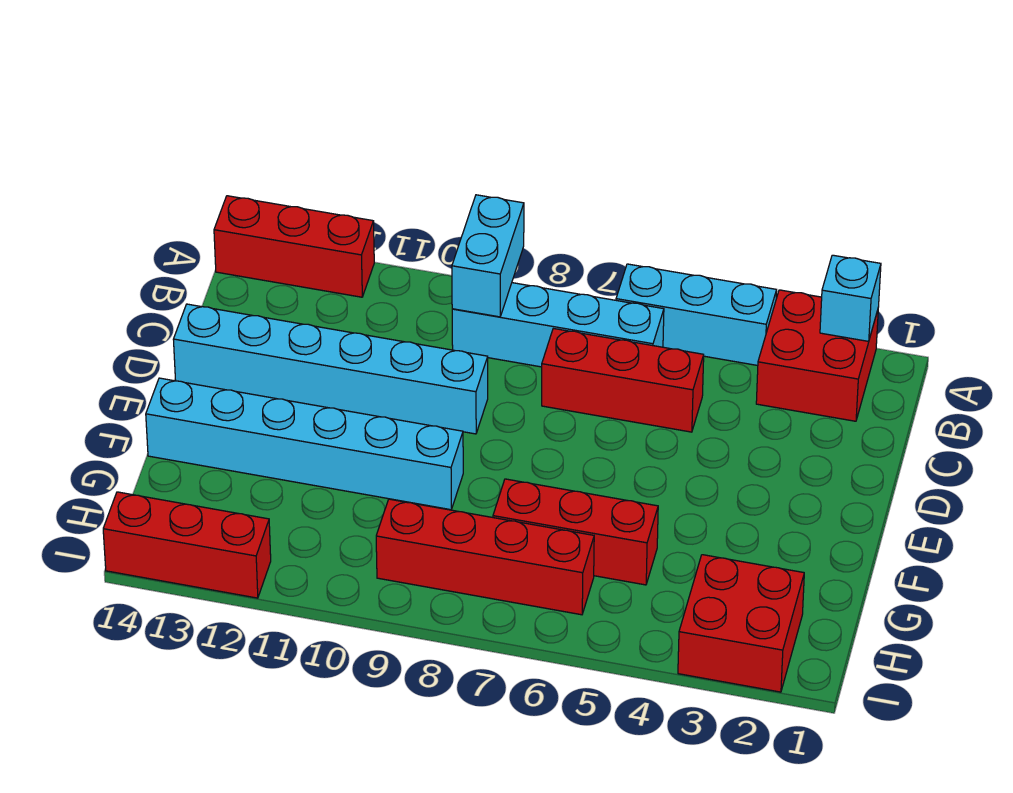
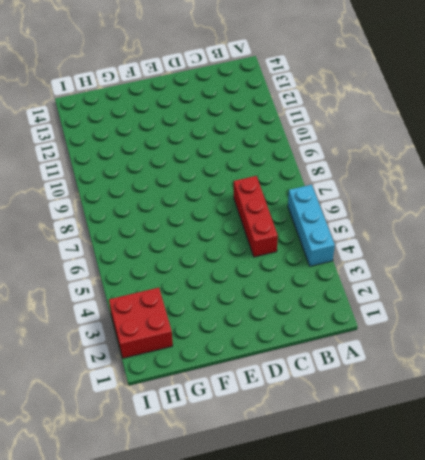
none -> red brick A2:B3 level 1
none -> red brick A12:A14 level 1
none -> cyan brick B6:B9 level 1

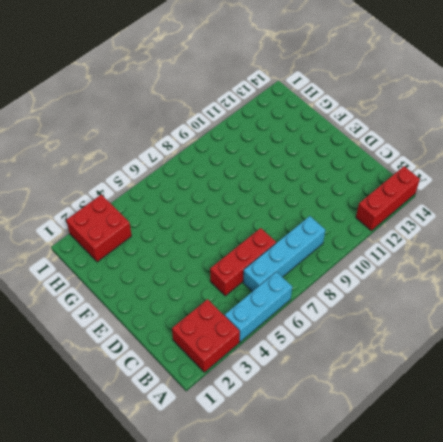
none -> cyan brick D9:D14 level 1
none -> cyan brick F9:F14 level 1
none -> red brick G5:G7 level 1

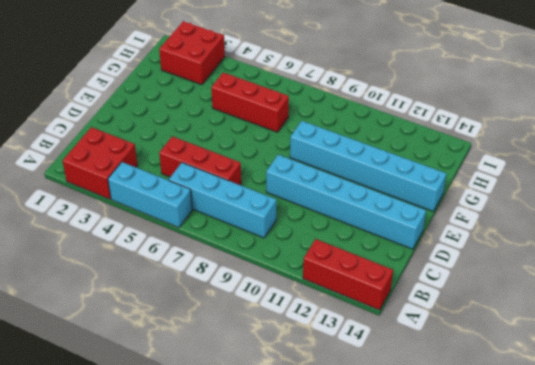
none -> red brick H6:H9 level 1
none -> red brick I12:I14 level 1
none -> cyan brick A2 level 2

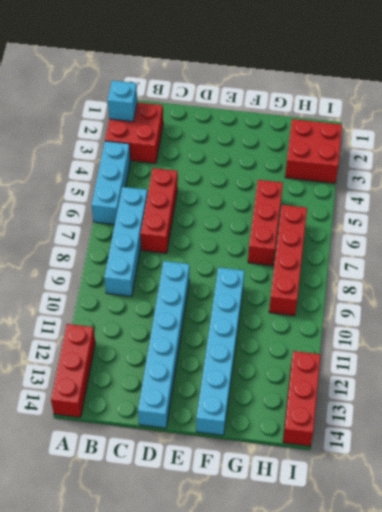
none -> cyan brick A9:B9 level 2

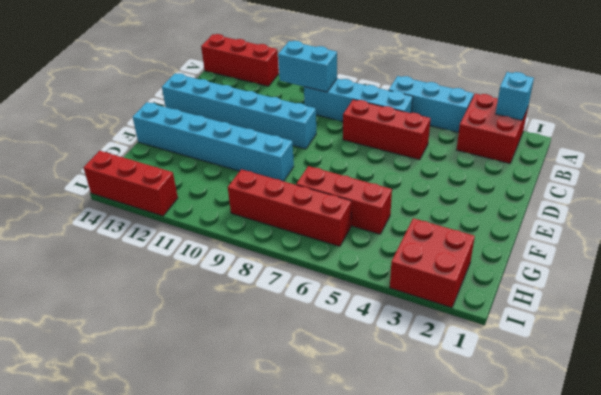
cyan brick B9:B10 level 2 -> cyan brick A9:B9 level 2

